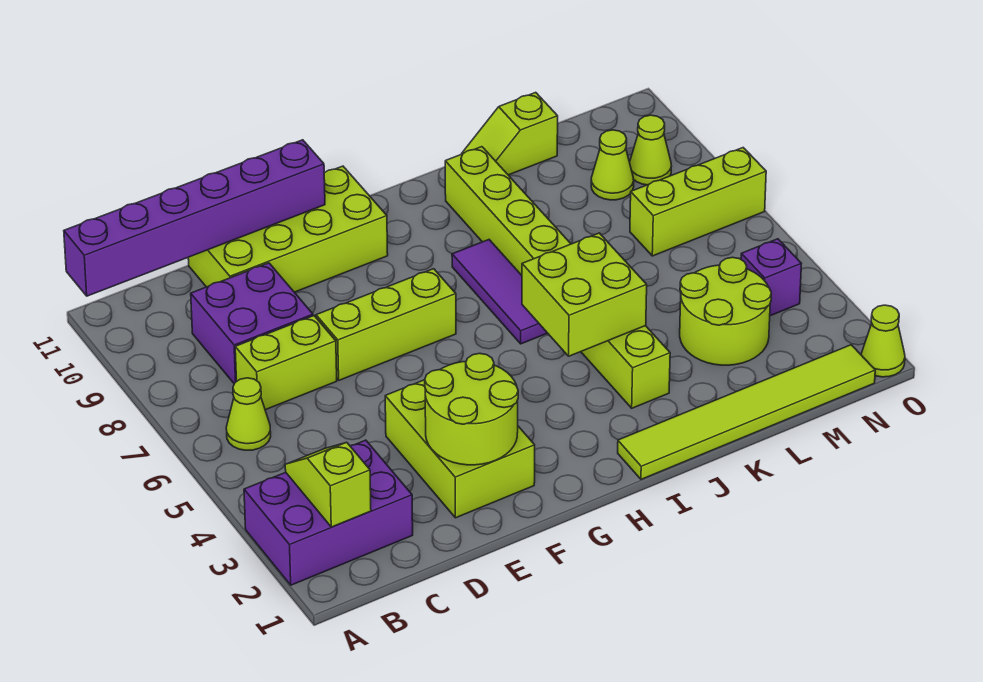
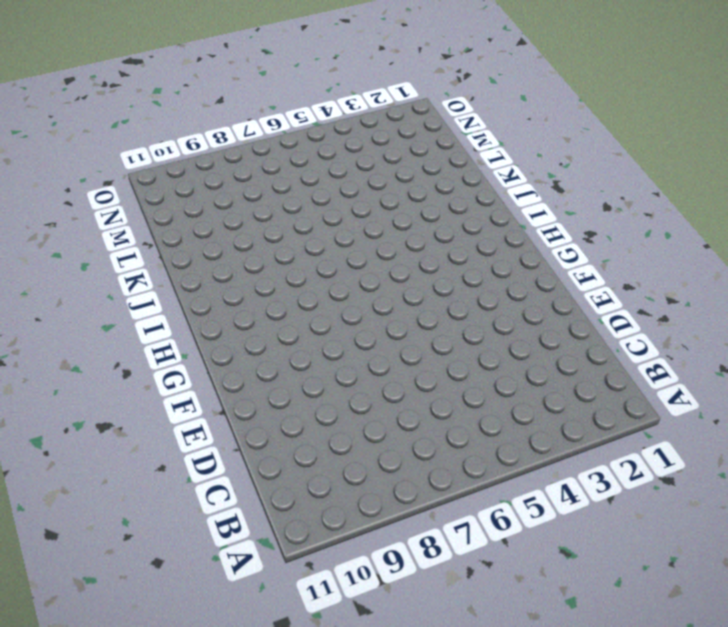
none -> purple brick A2:C3 level 1
none -> lime cone B6 level 1
none -> lime brick C7:D7 level 1

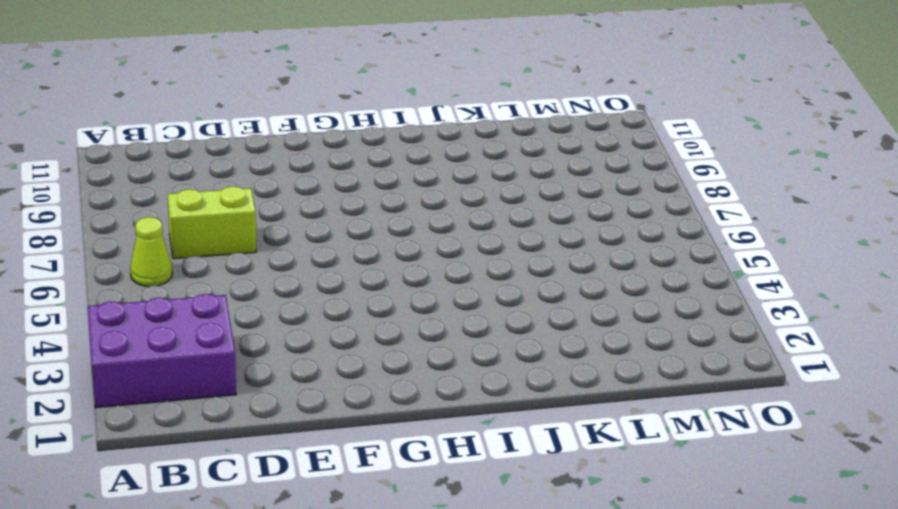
none -> purple brick C8:D9 level 1
none -> lime brick D10:G11 level 1
none -> lime brick E2:F4 level 1

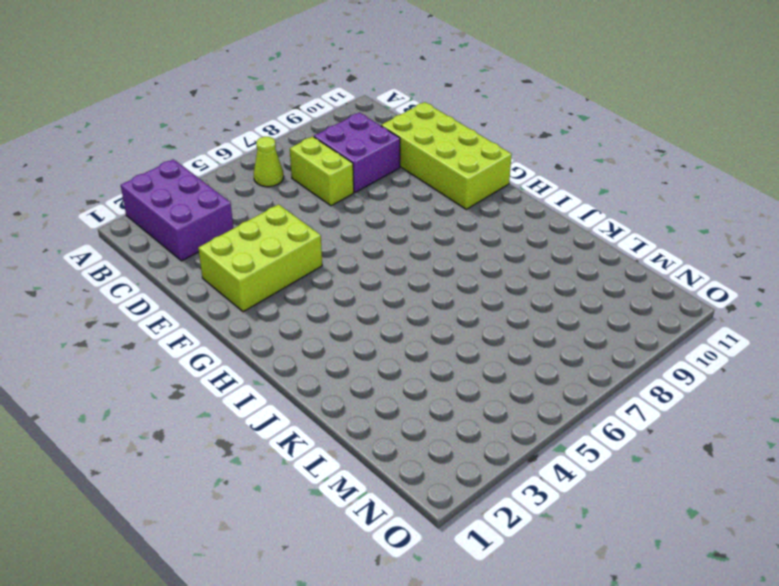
none -> lime brick E7:G7 level 1
none -> lime tile I1:N1 level 1
none -> purple tile I6:I8 level 1

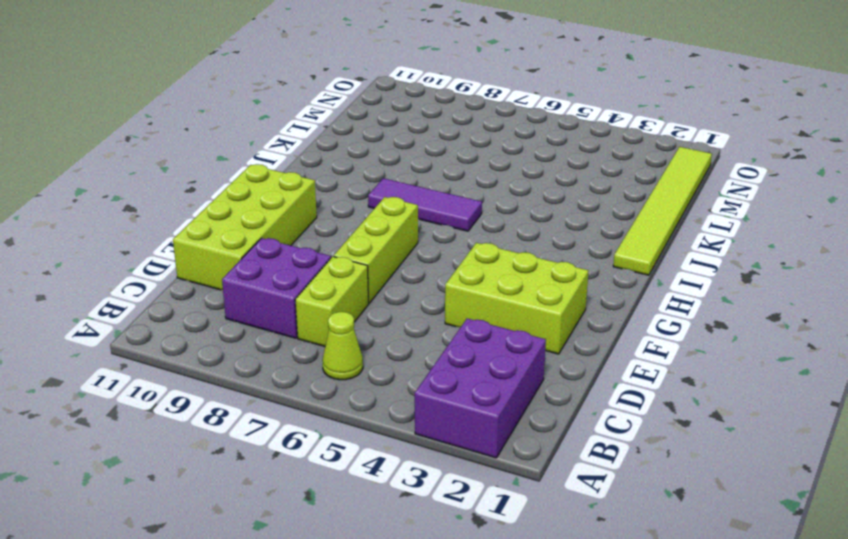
none -> lime brick J3:J10 level 1
none -> lime slope K11:L11 level 1 top L
none -> lime round brick L3:M4 level 1

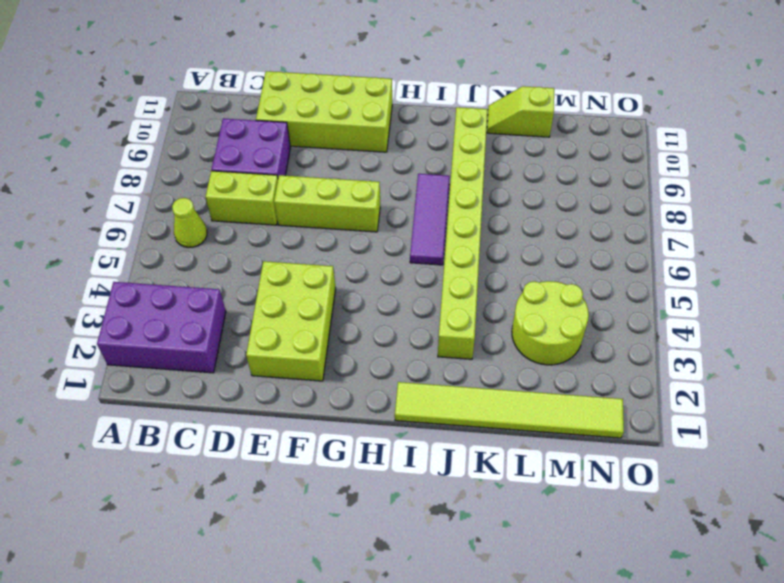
none -> lime brick M7:O7 level 1
none -> lime cone M9 level 1
none -> purple brick N4 level 1

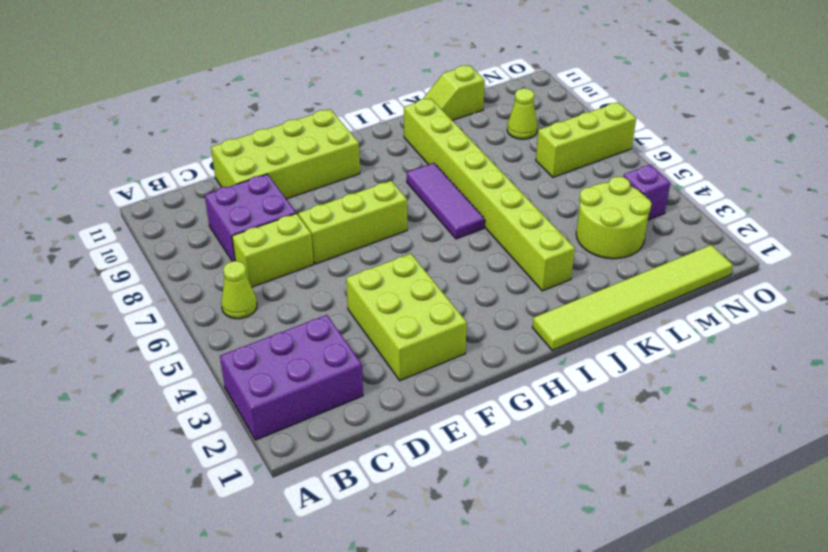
none -> lime cone N9 level 1
none -> lime cone O1 level 1
none -> purple brick A11:F11 level 2

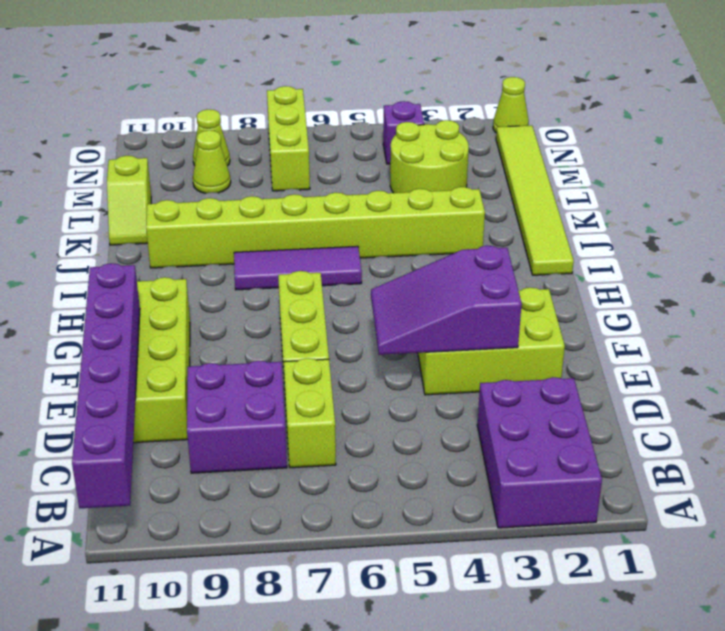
purple slope E3:F5 level 2 top 3 -> lime round brick E2:F3 level 2
none -> lime cone B6 level 1
none -> lime slope B2:B3 level 2 top 2
none -> lime brick I4:J5 level 2

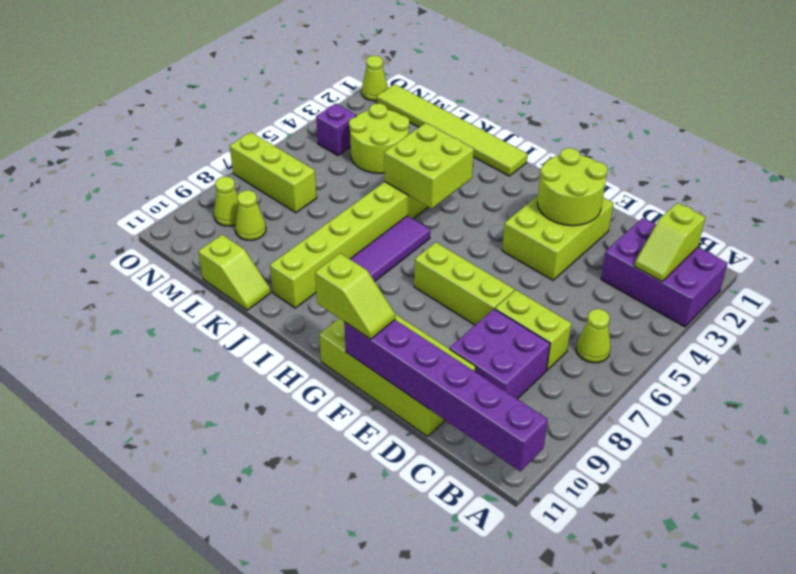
lime slope F11:G11 level 3 top G -> none

